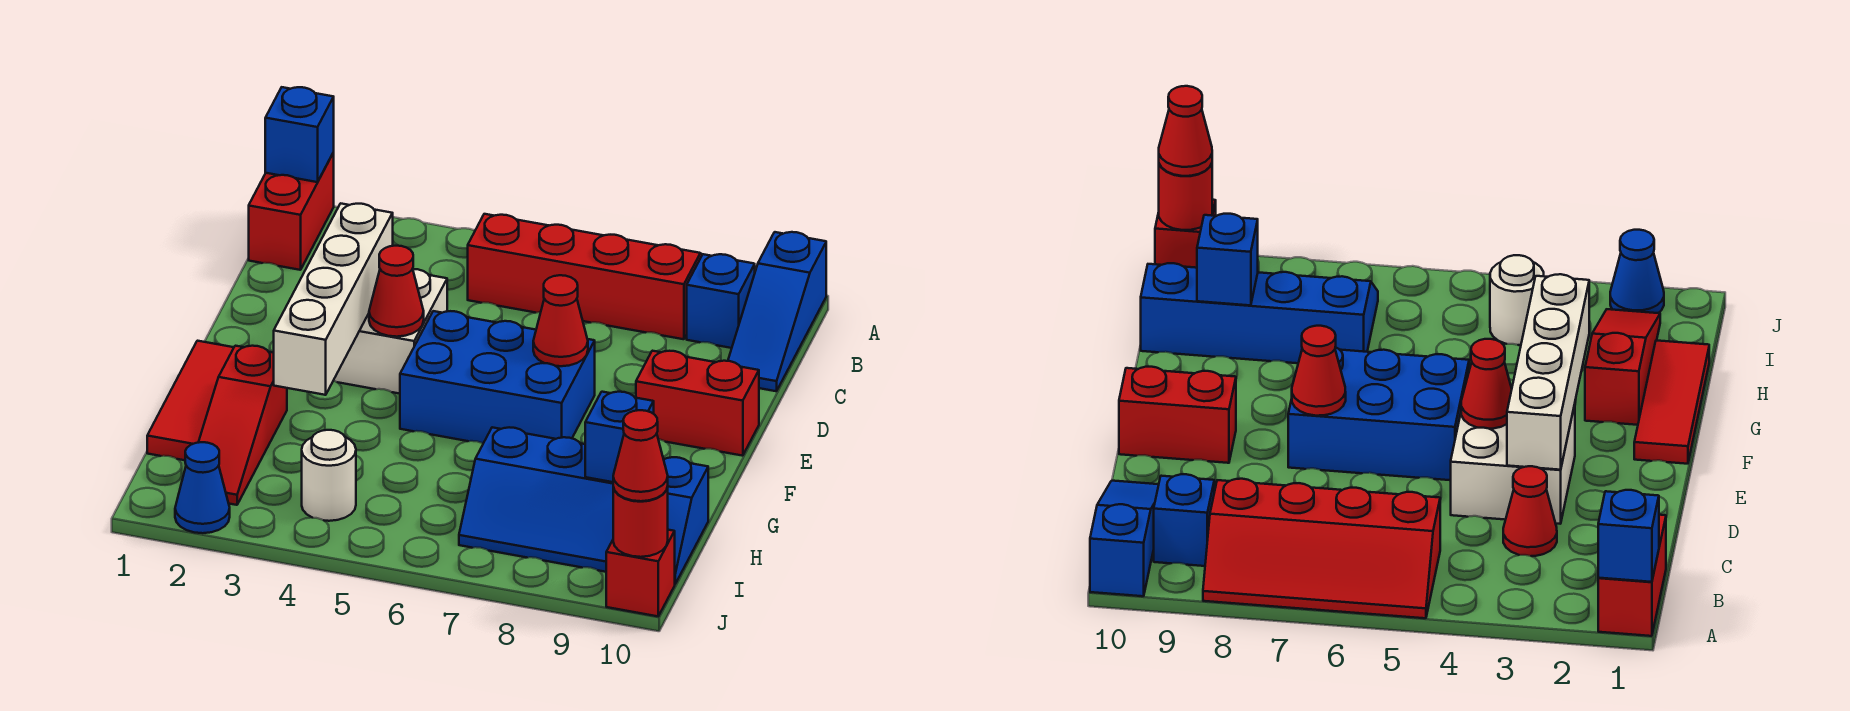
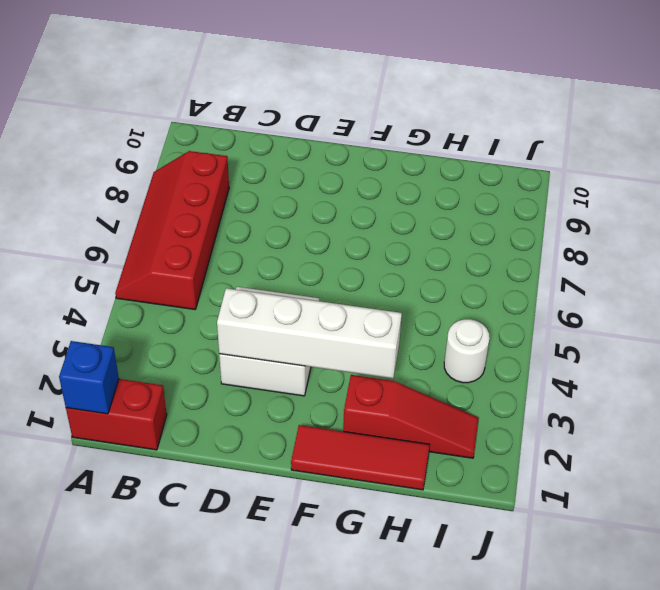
none -> blue slope A10:C10 level 1 top A
none -> blue brick B9 level 1
none -> red cone C3 level 1

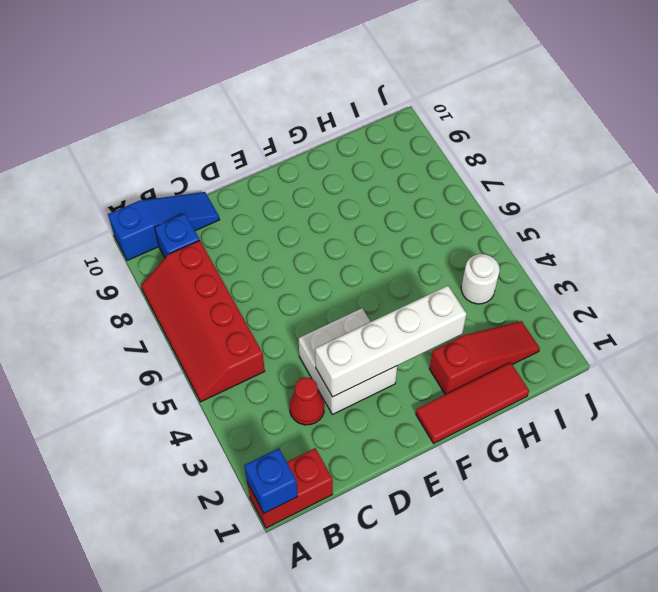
none -> blue brick E5:F7 level 1
none -> red brick E9:E10 level 1
none -> blue slope H7:I10 level 1 top H

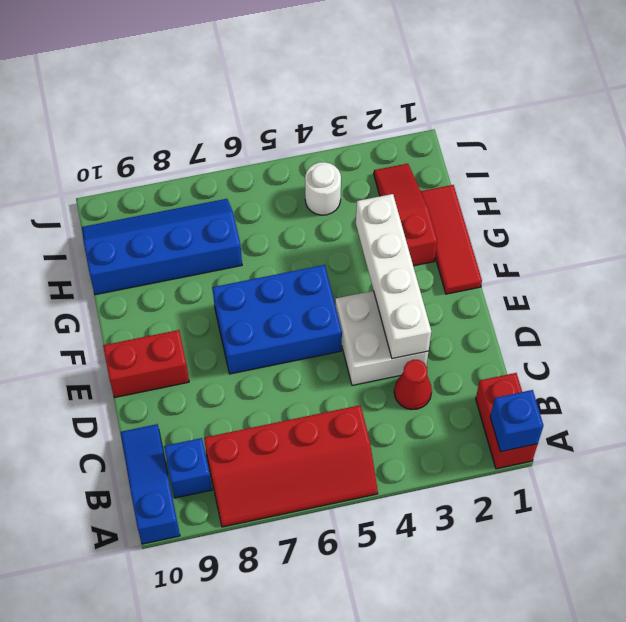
none -> blue cone J2 level 1
none -> red brick J10 level 1
none -> red cone E4 level 2

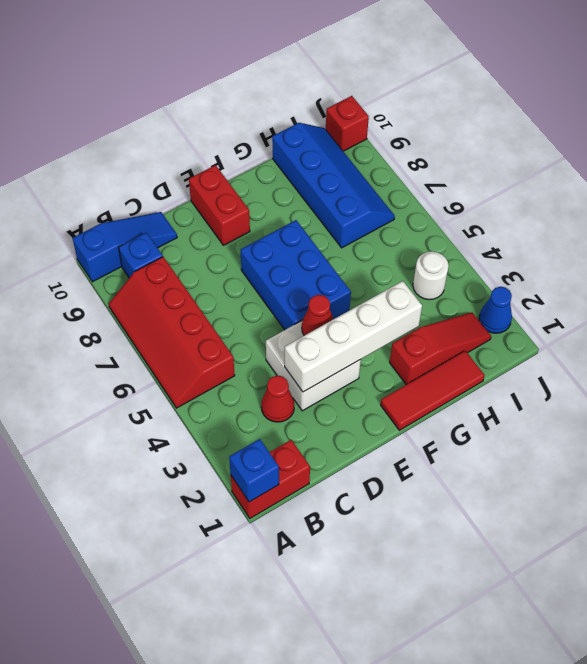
none -> red cone E7 level 2
none -> blue brick H9 level 2
none -> red round brick J10 level 2

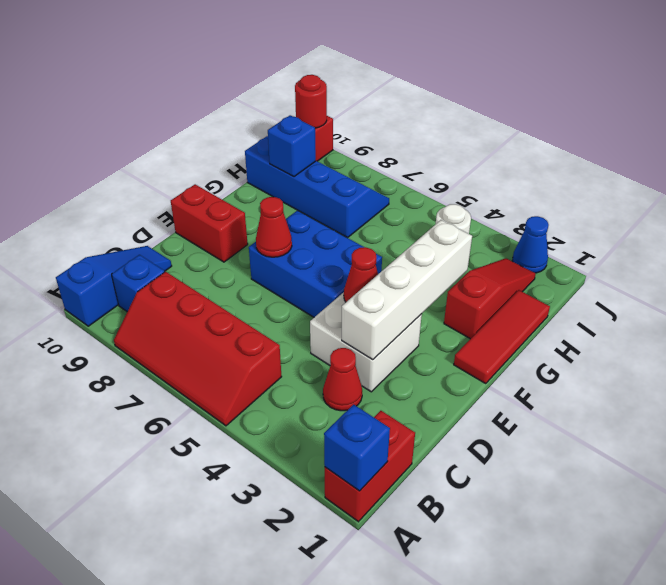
none -> red cone J10 level 3

